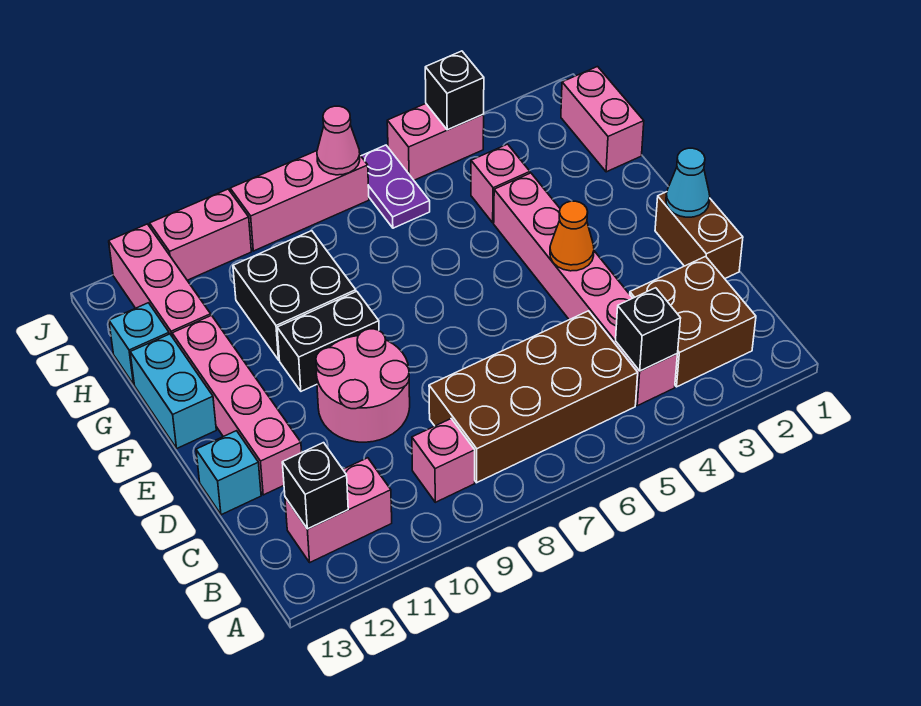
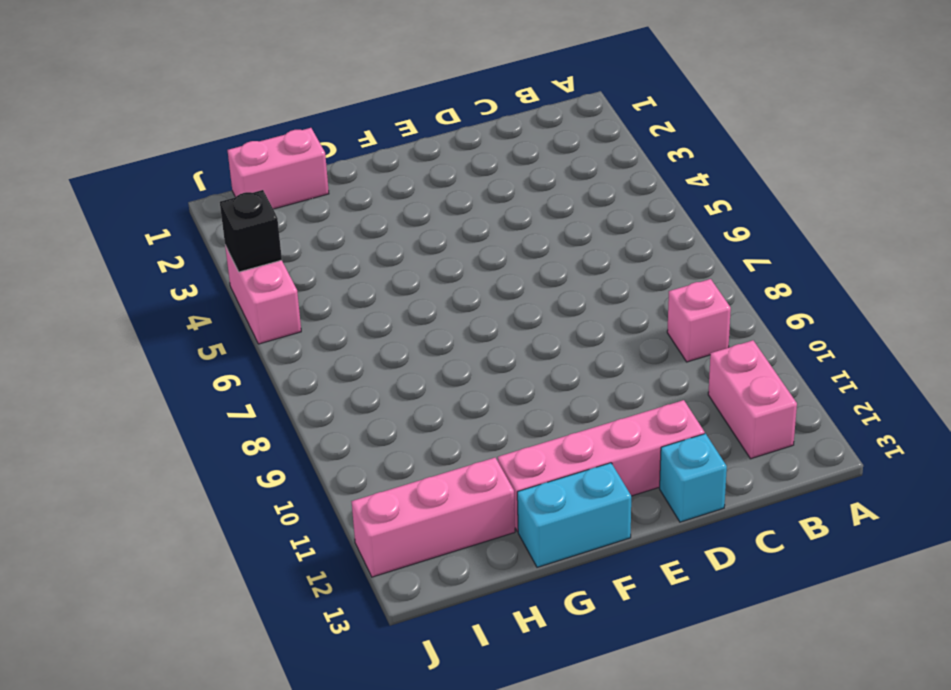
none -> brown brick B2:C3 level 1
none -> pink brick B4:G4 level 1
none -> brown brick B5:C8 level 1

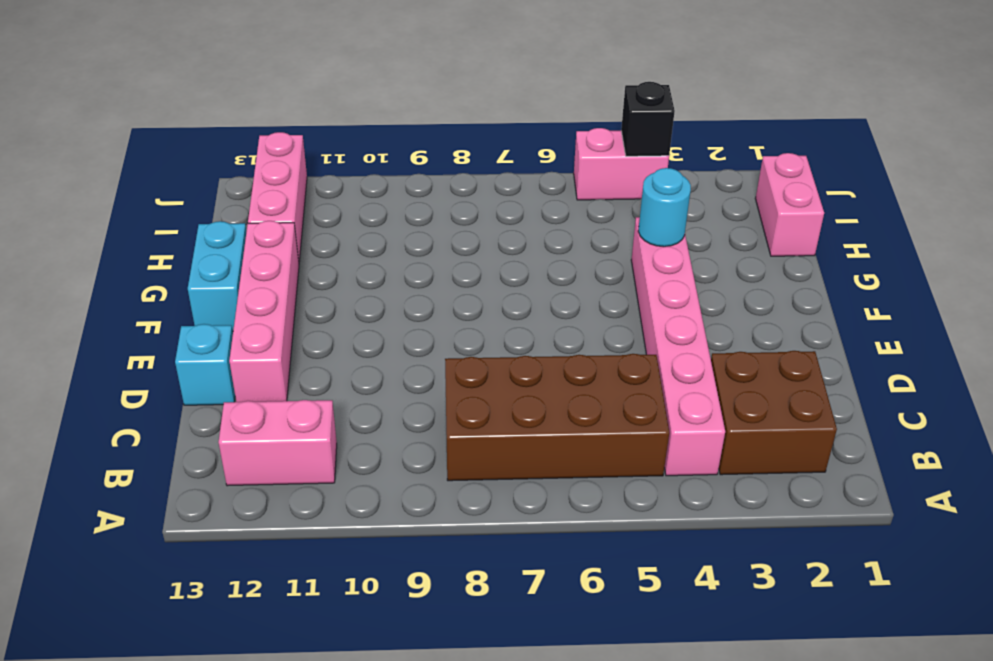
cyan round brick G4 level 2 -> none
none -> pink brick B9 level 1
none -> brown brick D1:E1 level 1
none -> pink round brick D9:E10 level 1

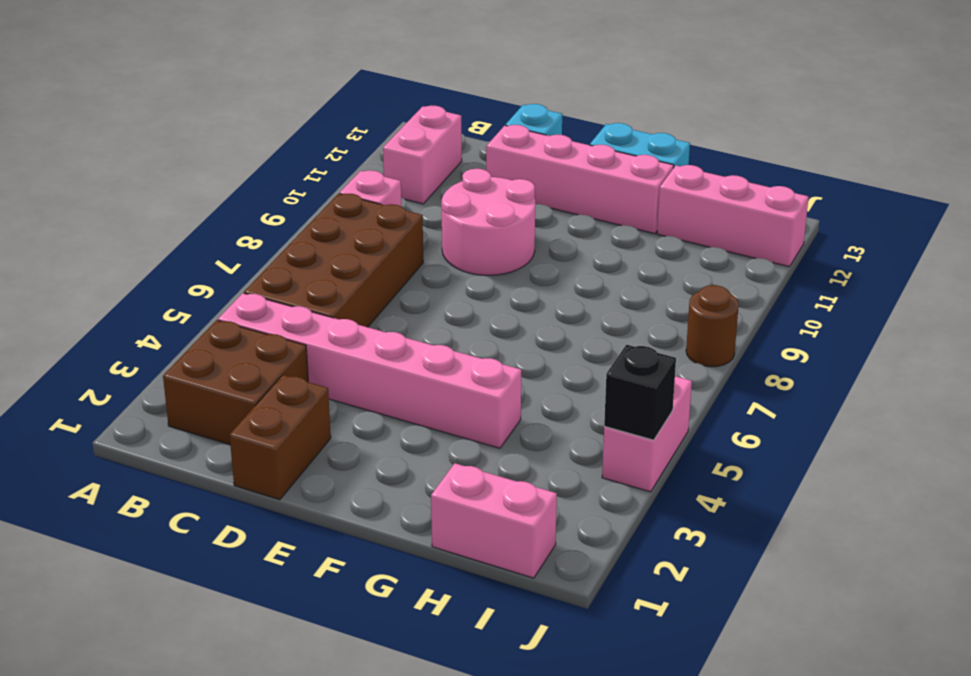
brown brick D1:D2 level 1 -> brown brick D1:E1 level 1
brown round brick J8 level 1 -> pink brick J7:J9 level 1
none -> black brick F9:F10 level 1
none -> black brick G9:H10 level 1
none -> pink brick H4 level 1

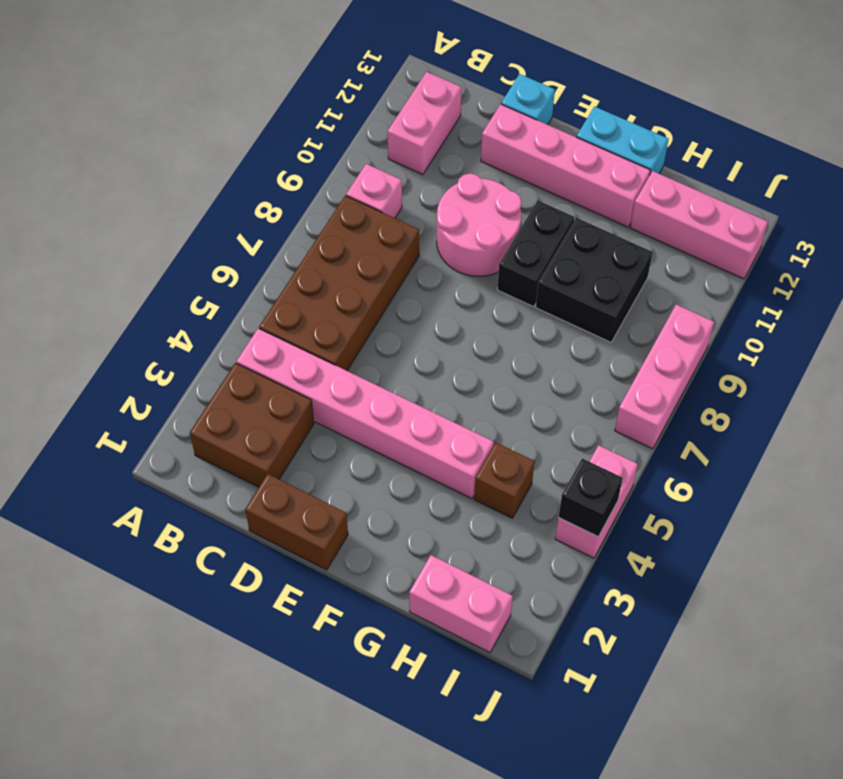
brown brick H4 level 1 -> pink brick H4 level 1
none -> cyan brick H13 level 1
none -> purple plate I6:J6 level 1
none -> pink brick J10:J11 level 1

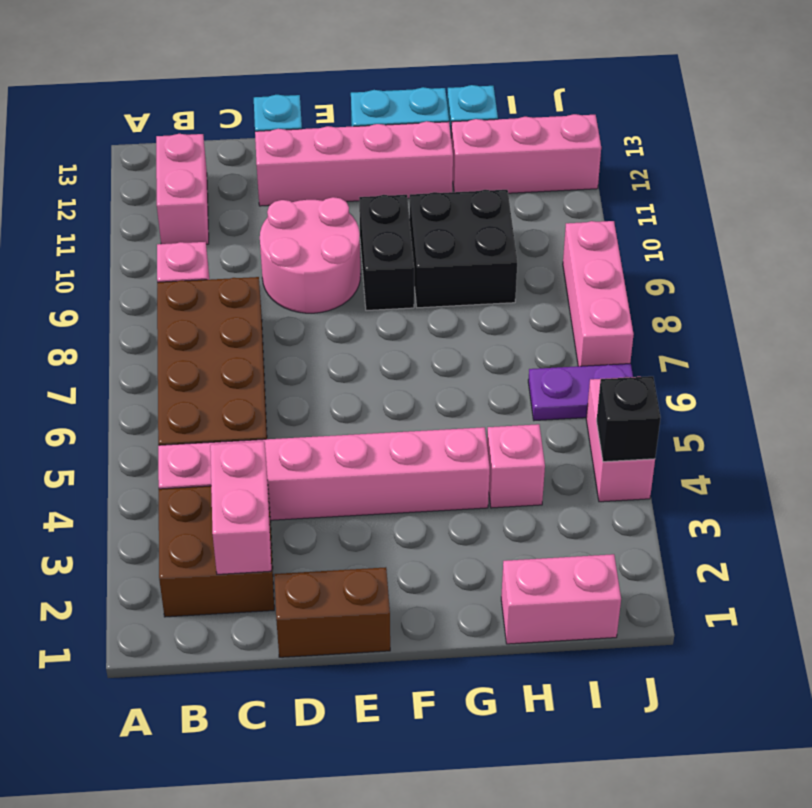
pink brick C2:C3 level 2 -> pink brick J10:J11 level 1
none -> black brick B4 level 2
none -> black brick B12 level 2
none -> cyan cone E1 level 2

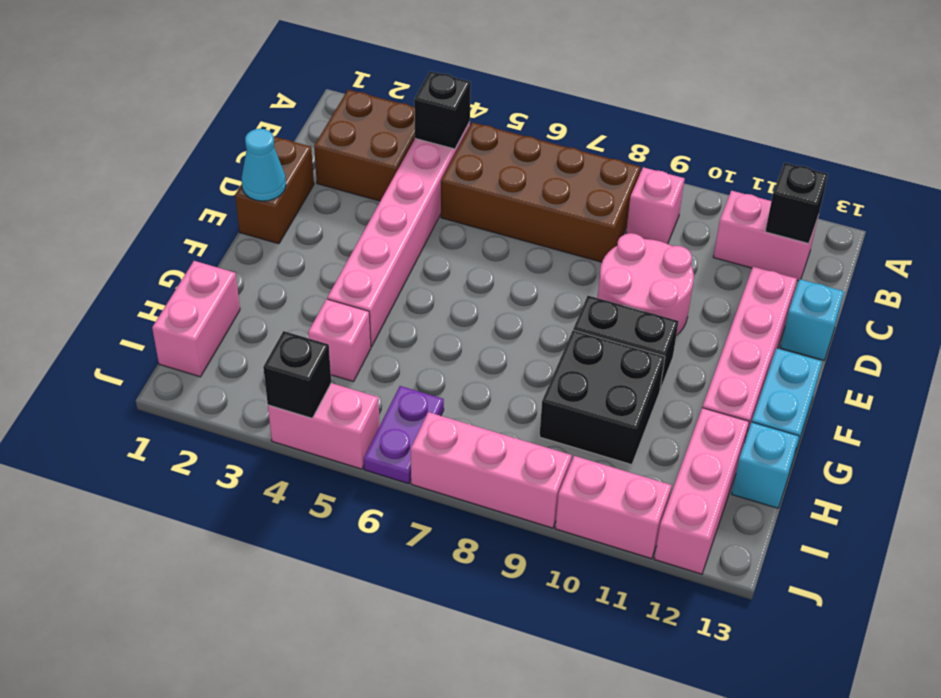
none -> orange cone E4 level 2
none -> pink cone J7 level 2

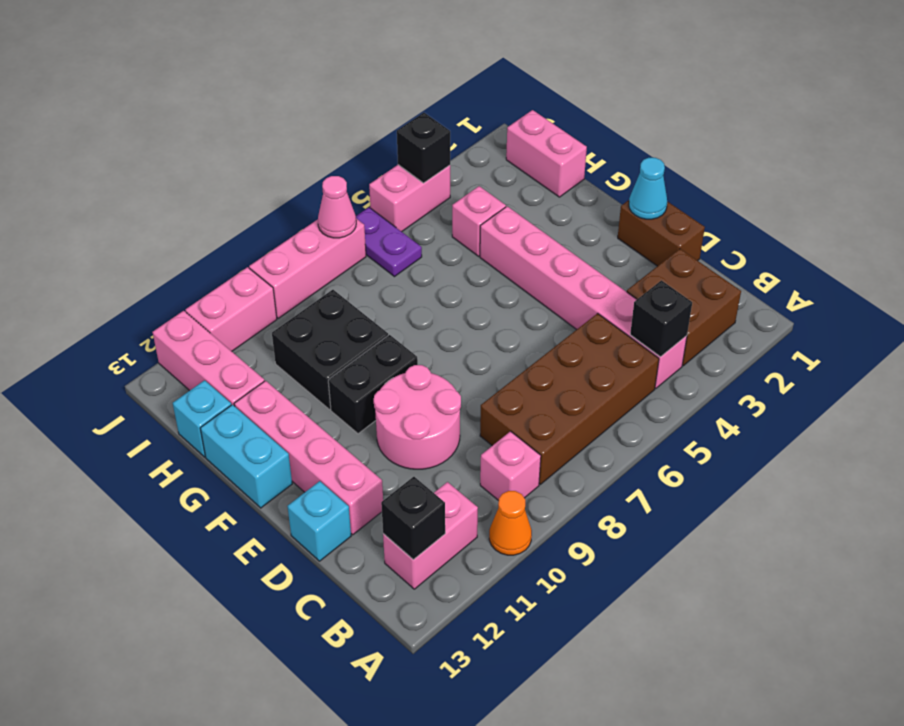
orange cone A10 level 1 -> orange cone E4 level 2

